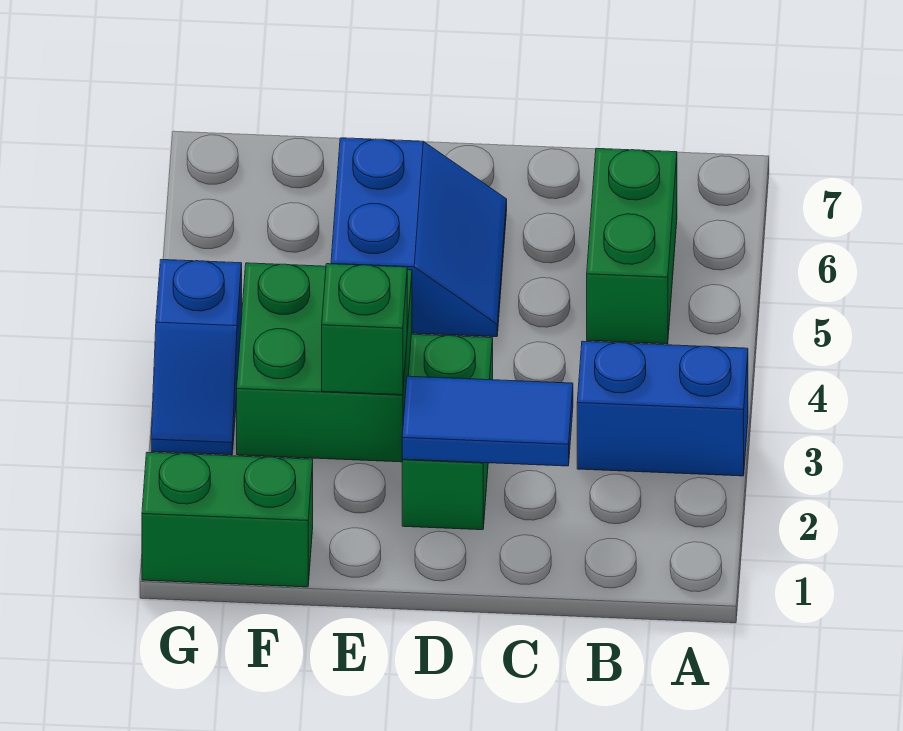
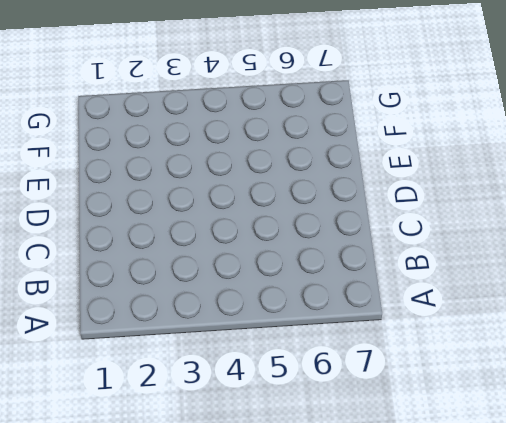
none -> blue brick A3:B3 level 1
none -> green brick B5:B6 level 1

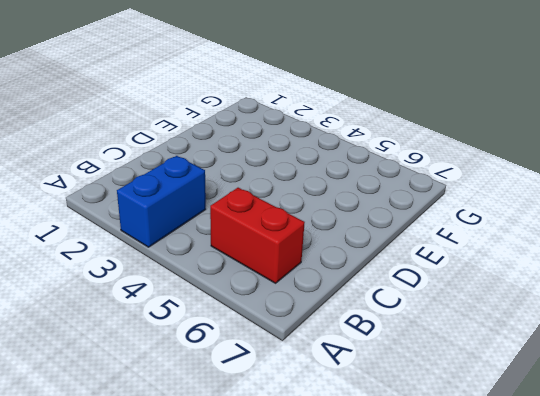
red brick B5:B6 level 1 -> green brick B5:B6 level 1
none -> green brick D2:D3 level 1
none -> blue slope D5:E6 level 1 top E

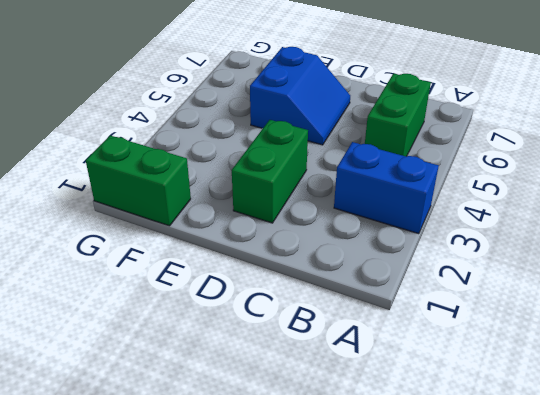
none -> green brick E3:F4 level 1
none -> blue slope G3:G4 level 1 top 4

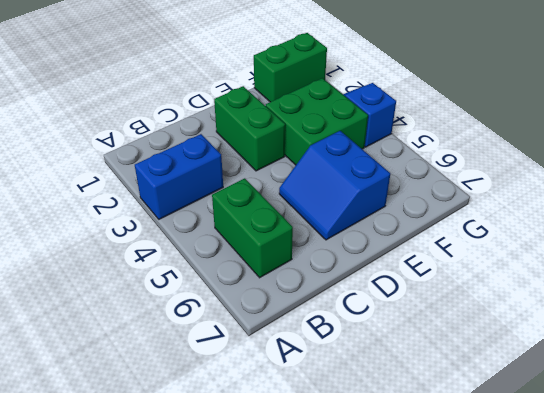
none -> blue tile C2:D2 level 2
none -> green brick E3 level 2

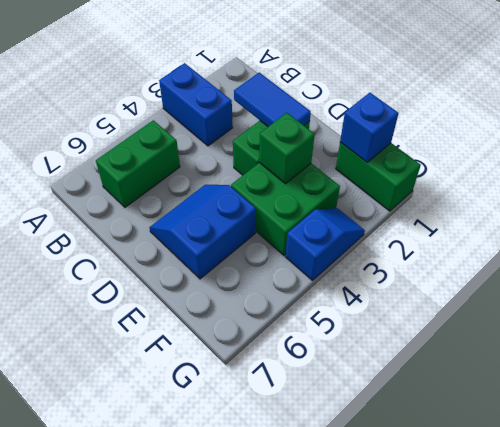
blue brick F1 level 2 -> none

